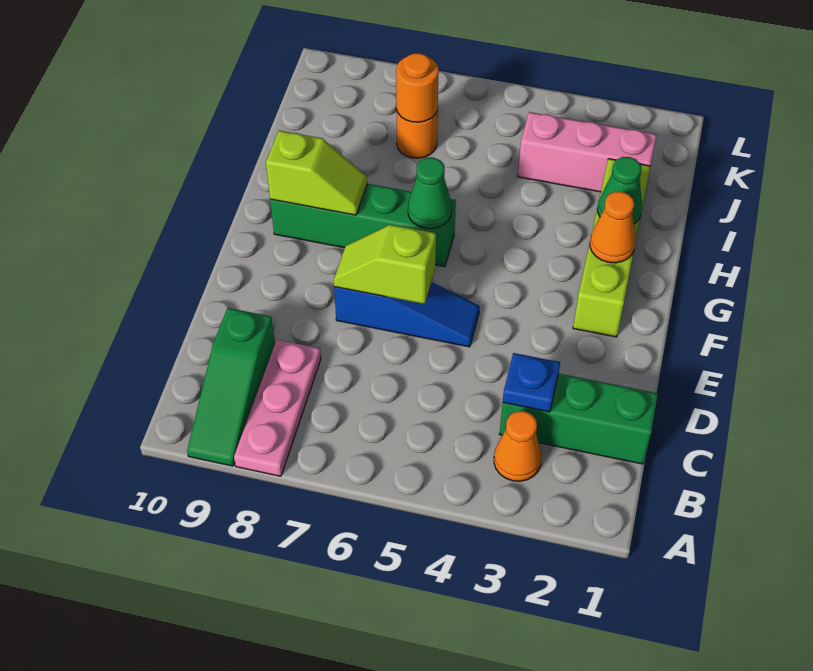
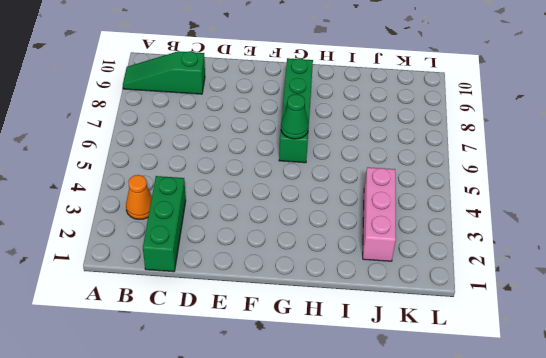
none -> pink plate A8:C8 level 1
none -> blue slope E5:E7 level 1 top 7
none -> lime brick F2:I2 level 1

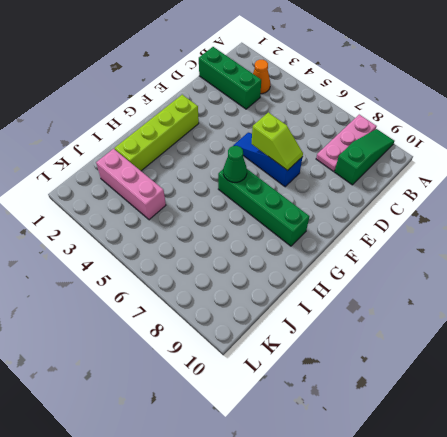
none -> orange round brick J7 level 1
none -> blue plate C3 level 2
none -> orange cone G2 level 2

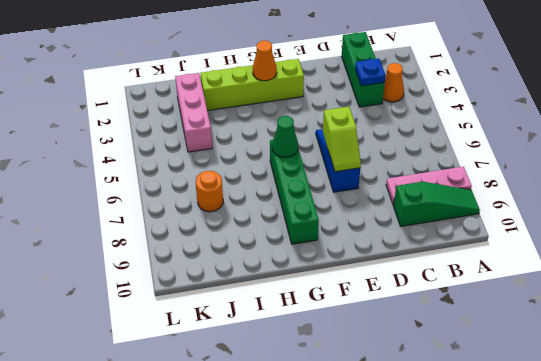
none -> lime slope G8:G9 level 2 top 9
none -> green cone H2 level 2
none -> orange round brick J7 level 2

